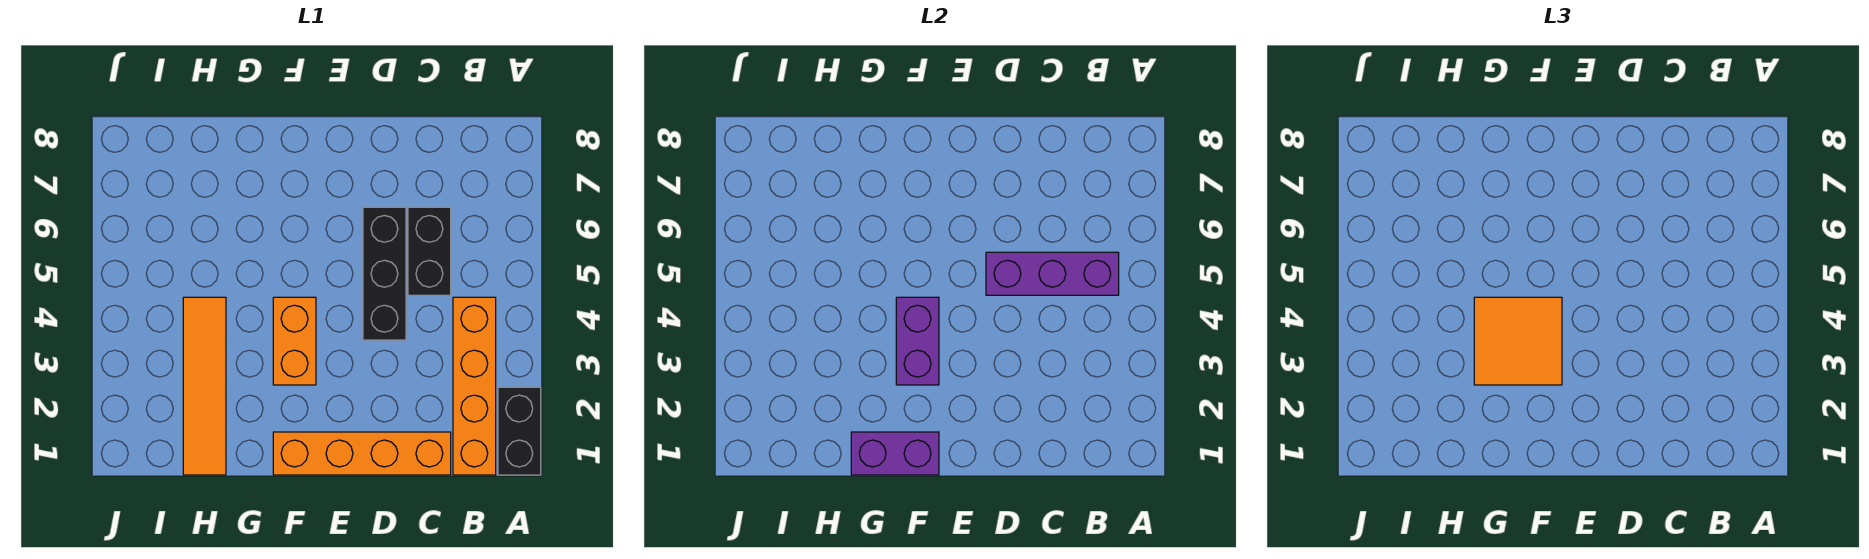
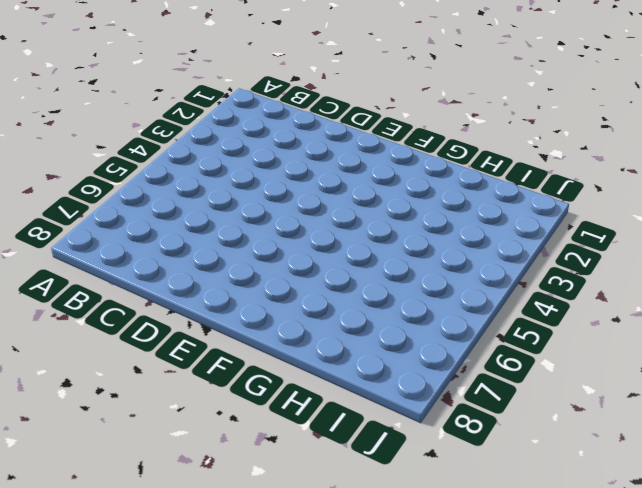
none -> black brick A1:A2 level 1
none -> orange brick B1:B4 level 1

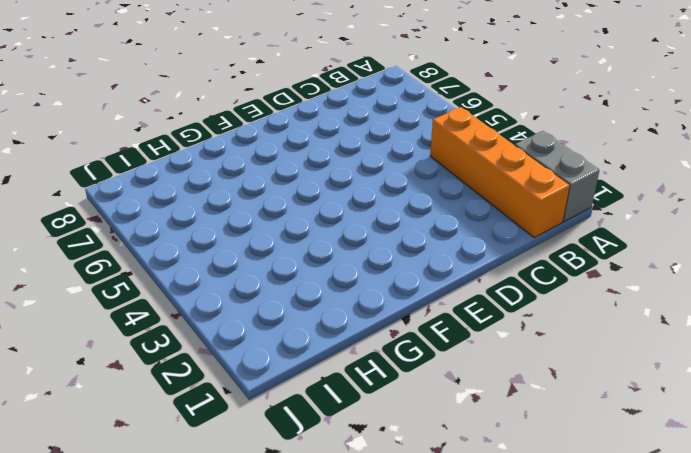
grey brick A1:A2 level 1 -> black brick A1:A2 level 1
none -> orange brick C1:F1 level 1
none -> black brick C5:C6 level 1

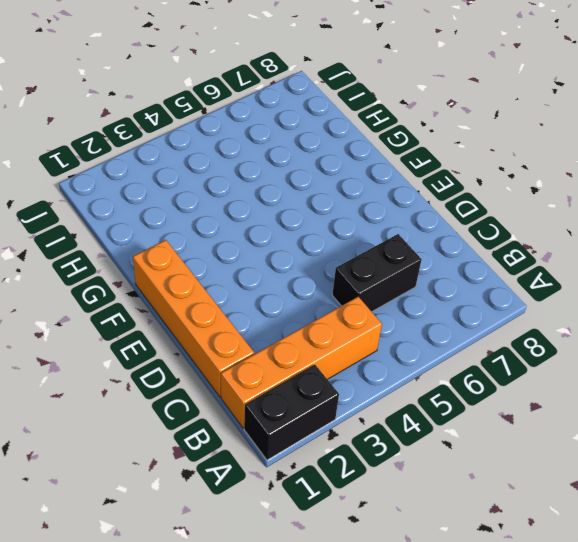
none -> black brick D4:D6 level 1
none -> orange brick F3:F4 level 1

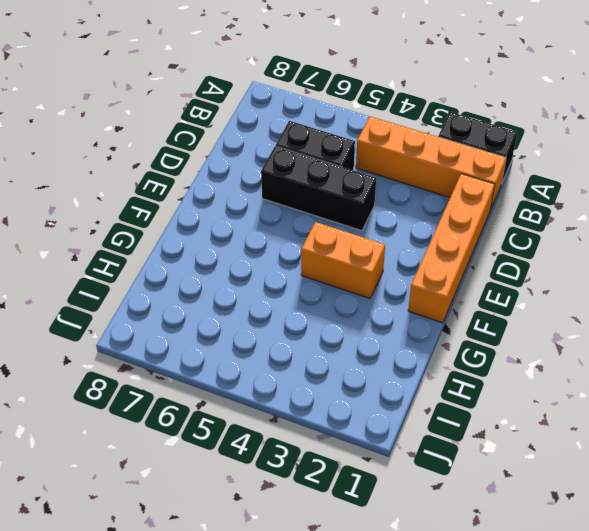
none -> orange tile H1:H4 level 1
none -> purple brick B5:D5 level 2

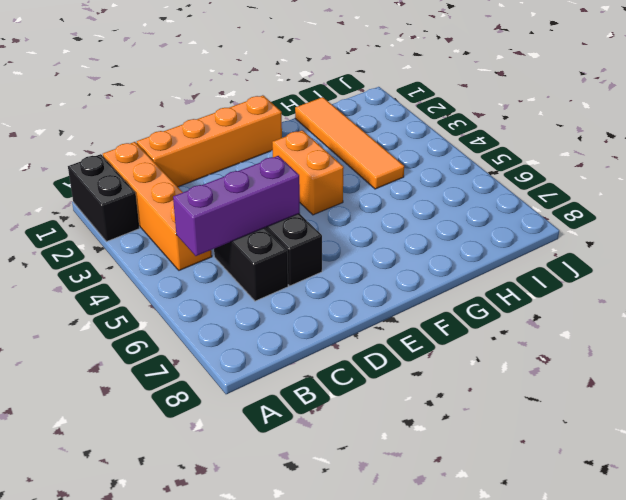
none -> purple brick F1:G1 level 2
none -> purple brick F3:F4 level 2

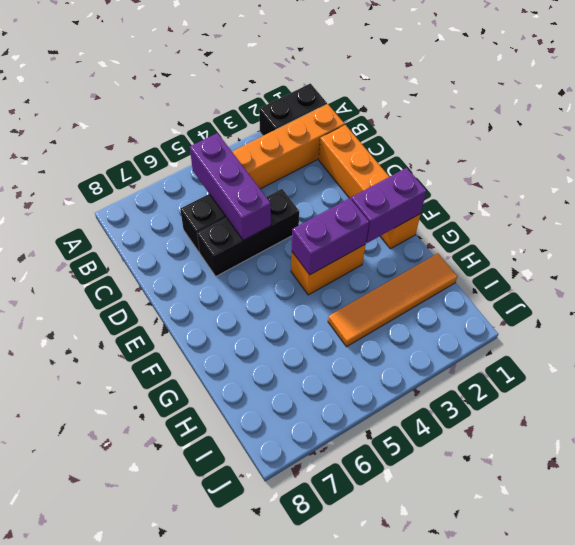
purple brick F1:F2 level 2 -> purple brick F1:G1 level 2
none -> orange tile F3:G4 level 3

